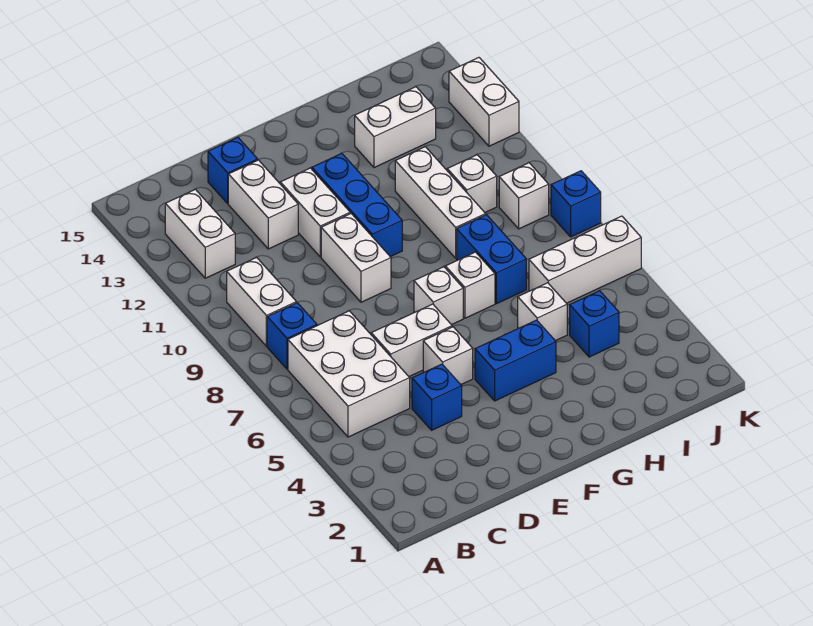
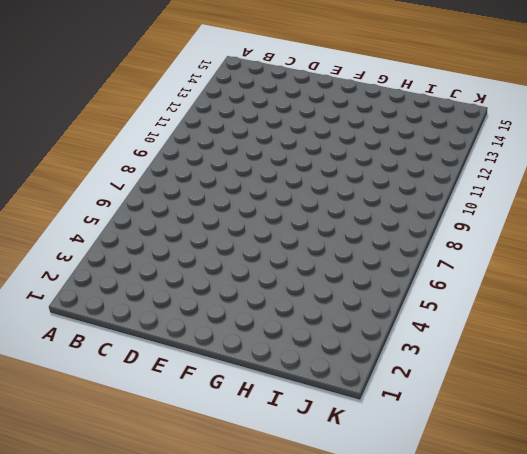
none -> white brick B5:C7 level 1
none -> blue brick B8 level 1
none -> white brick B9:B10 level 1

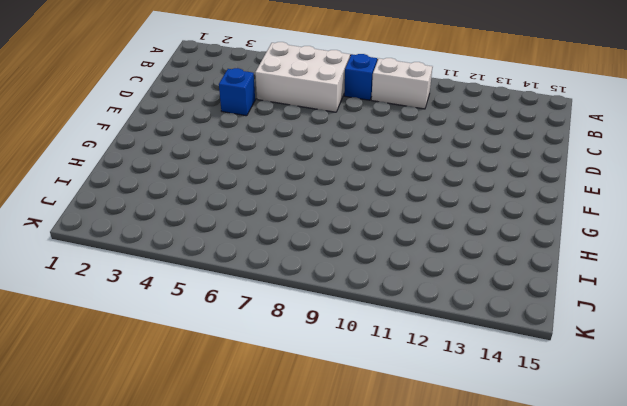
none -> white brick B12:B13 level 1
none -> white brick D6:E6 level 1
none -> white brick D12:D13 level 1

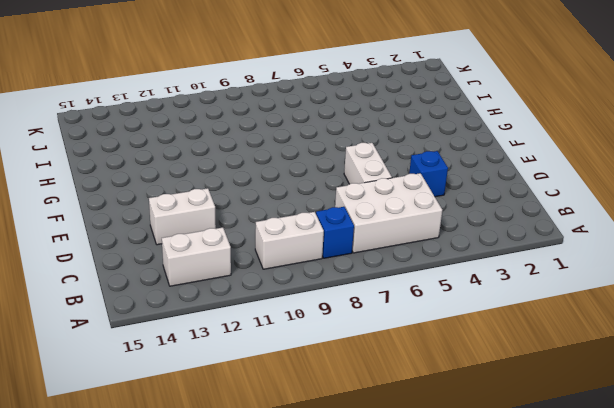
none -> blue brick D14 level 1
none -> white brick E5 level 1
none -> white brick E9:E10 level 1

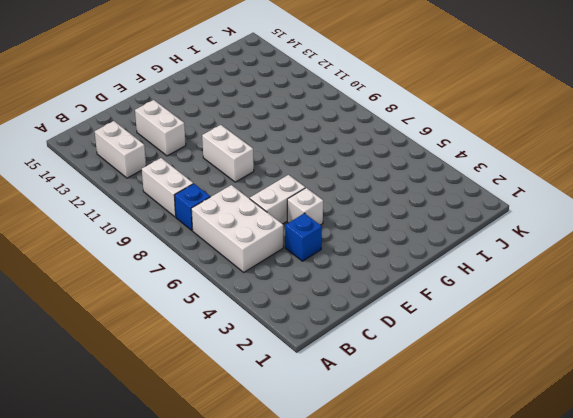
none -> blue brick D14 level 1
none -> white brick E11:E12 level 1
none -> blue brick F4:G4 level 1

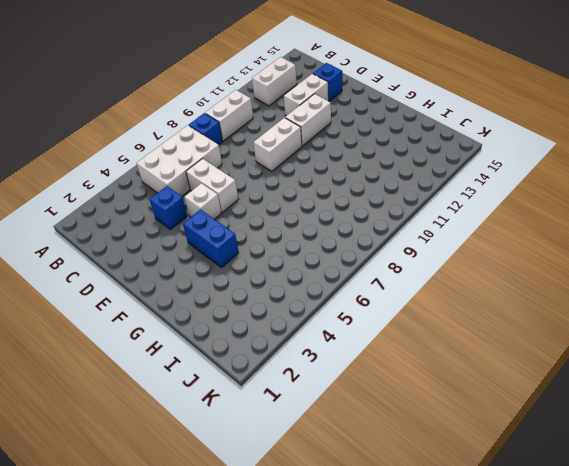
none -> white brick F7 level 1
none -> blue brick F10:F12 level 1
none -> white brick G7 level 1

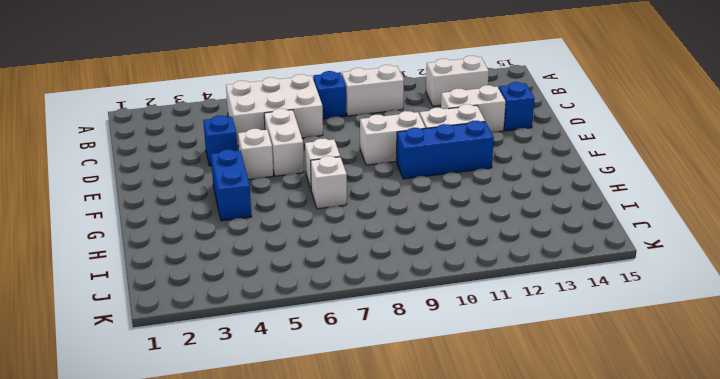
none -> white brick H5 level 1
none -> blue brick H7:H8 level 1
none -> white brick H9:H11 level 1

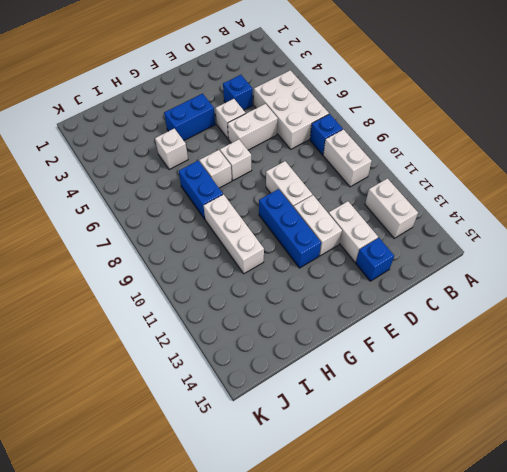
none -> white brick H13:I13 level 1
none -> blue brick I4 level 1
none -> white brick I6:K6 level 1

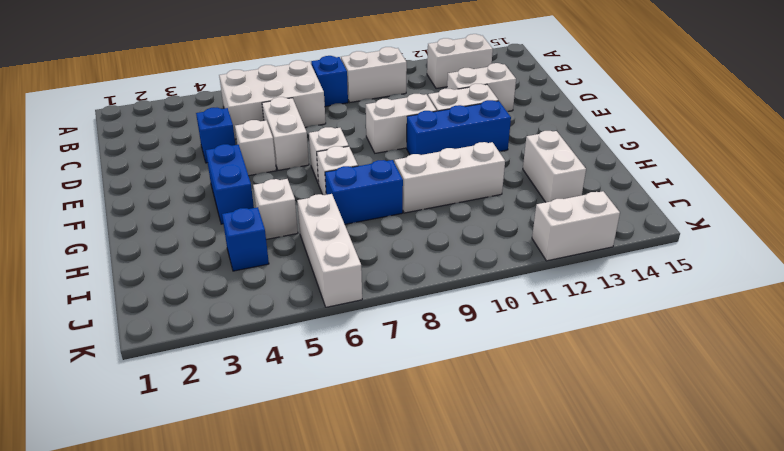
none -> blue brick D14 level 1
none -> white brick I10 level 1
none -> white brick J9 level 1

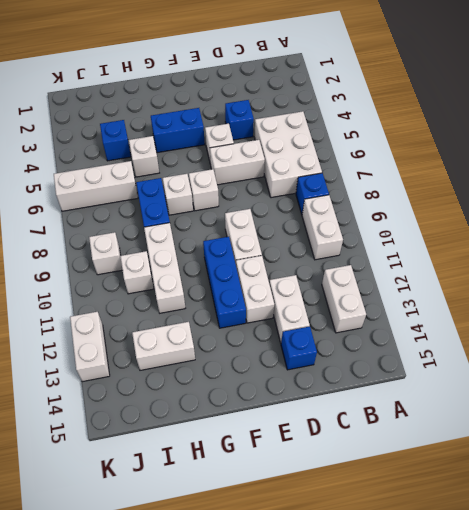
none -> blue brick K8 level 1

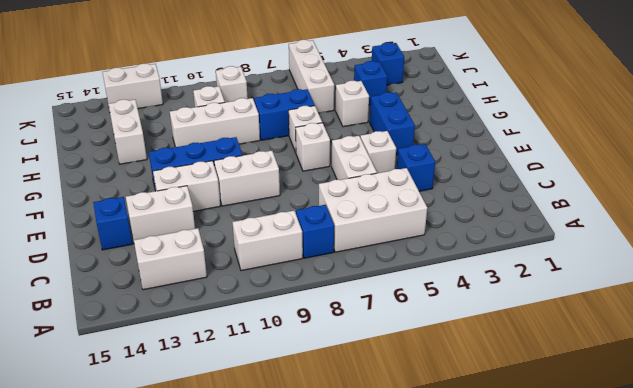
blue brick J3 level 1 -> blue brick K8 level 1

